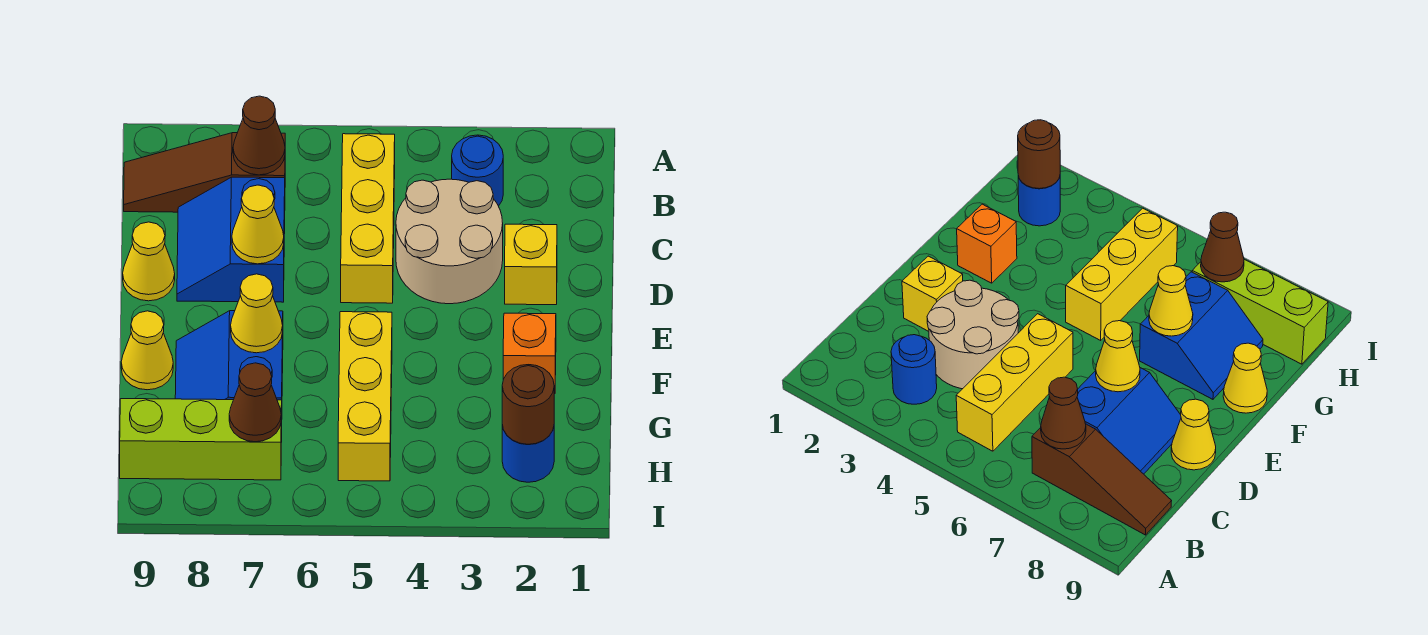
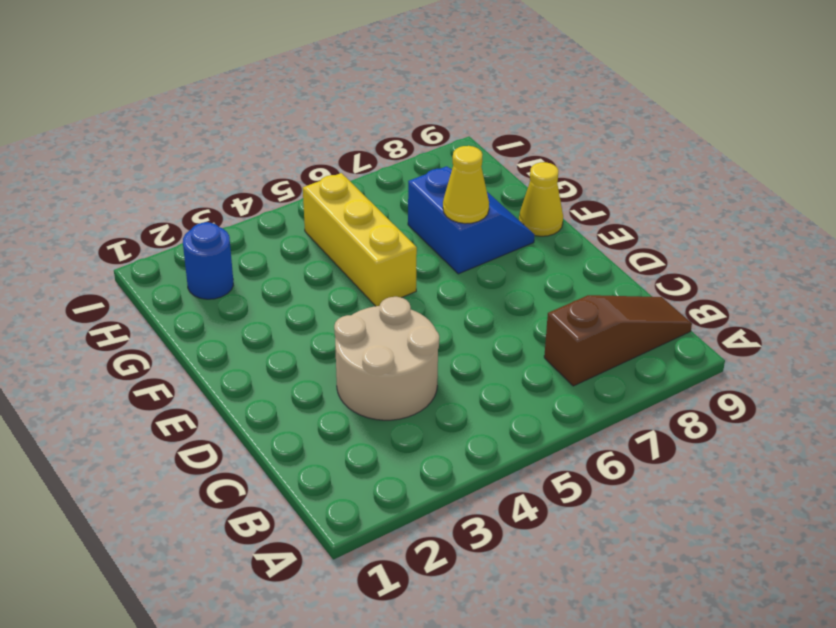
none -> blue round brick B3 level 1
none -> yellow brick B5:D5 level 1
none -> blue slope C7:D8 level 1 top 7

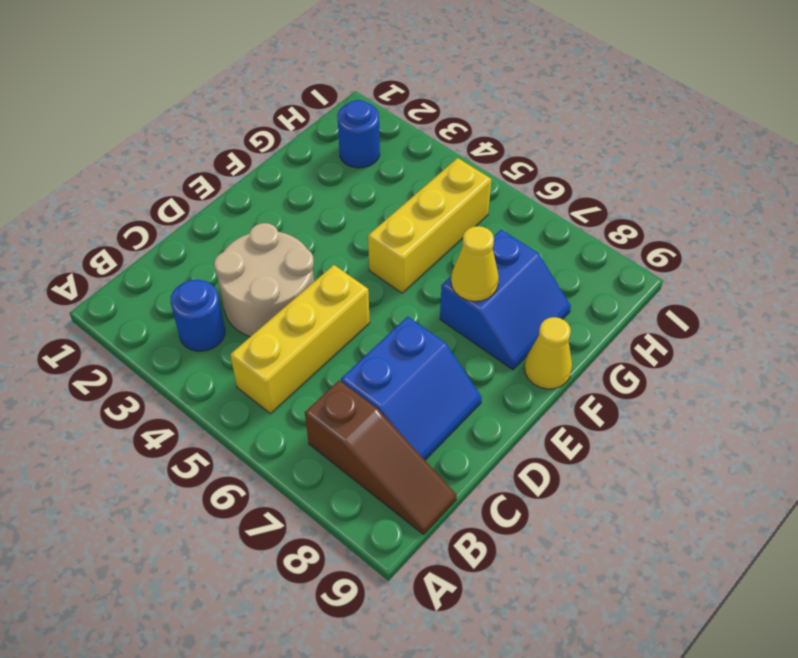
none -> yellow brick D2 level 1
none -> yellow cone D9 level 1
none -> orange brick F2 level 1

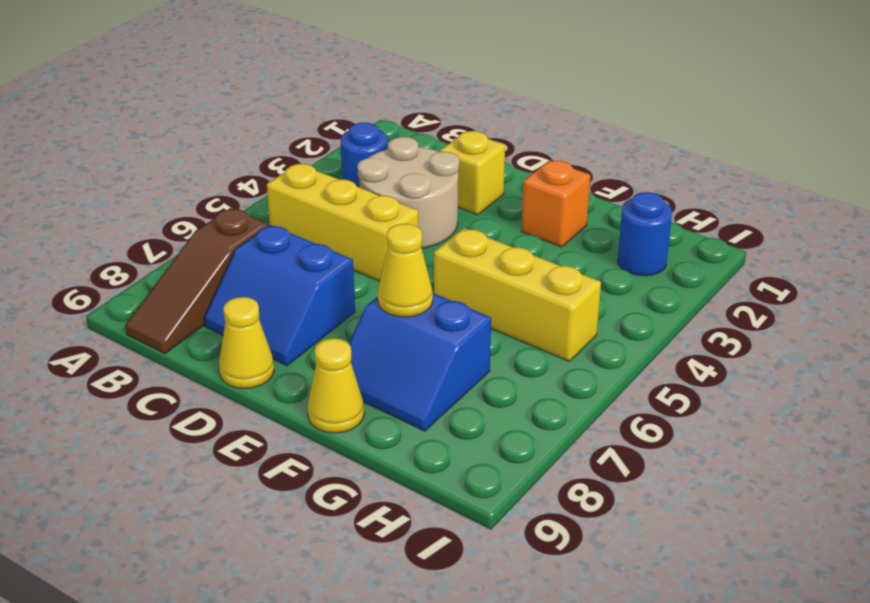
none -> lime brick H7:H9 level 1
none -> brown cone B7 level 2
none -> yellow cone D7 level 2

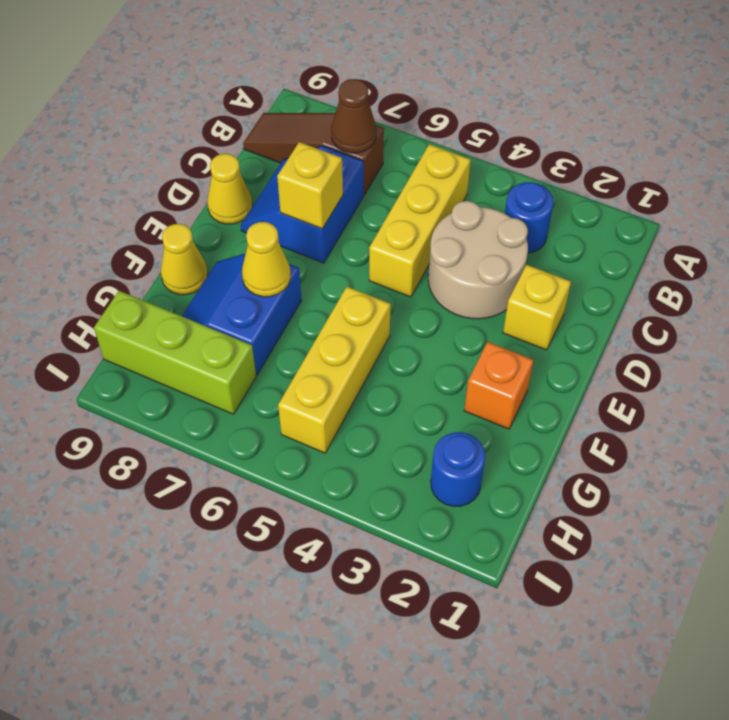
yellow brick D7 level 2 -> yellow cone D7 level 2
none -> brown round brick H2 level 2
none -> brown cone H7 level 2

